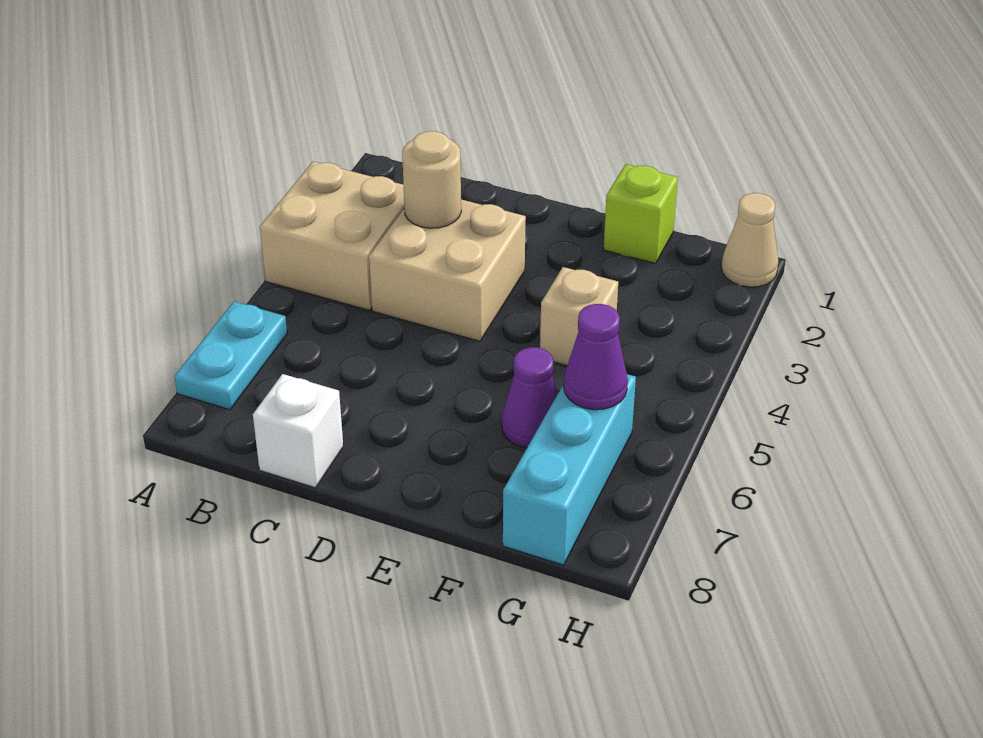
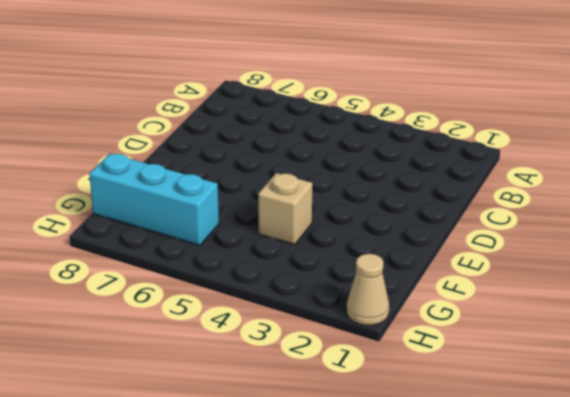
none -> tan brick A3:B4 level 1
none -> cyan plate A6:A7 level 1

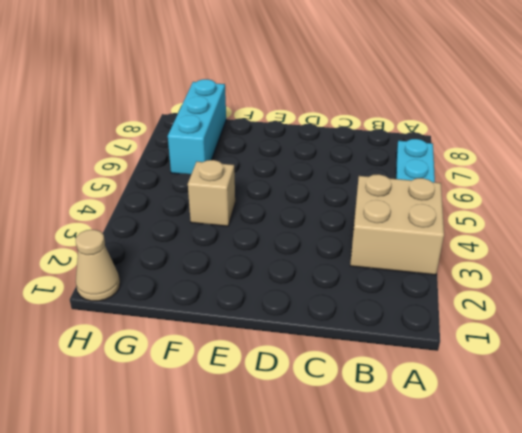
none -> tan brick C3:D4 level 1
none -> white brick C8 level 1

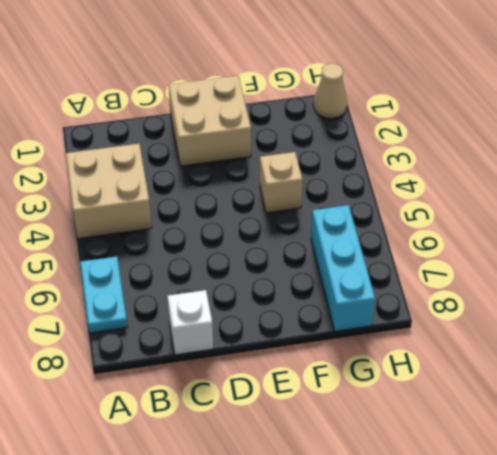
tan brick D1:E2 level 1 -> tan brick C3:D4 level 1
none -> lime brick F1 level 1
none -> purple cone F6 level 1

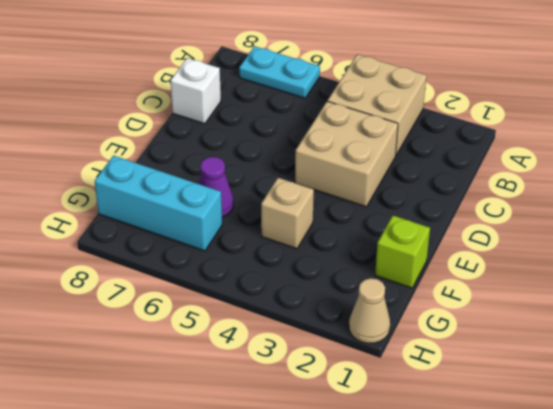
none -> tan round brick C3 level 2
none -> purple cone G6 level 2

